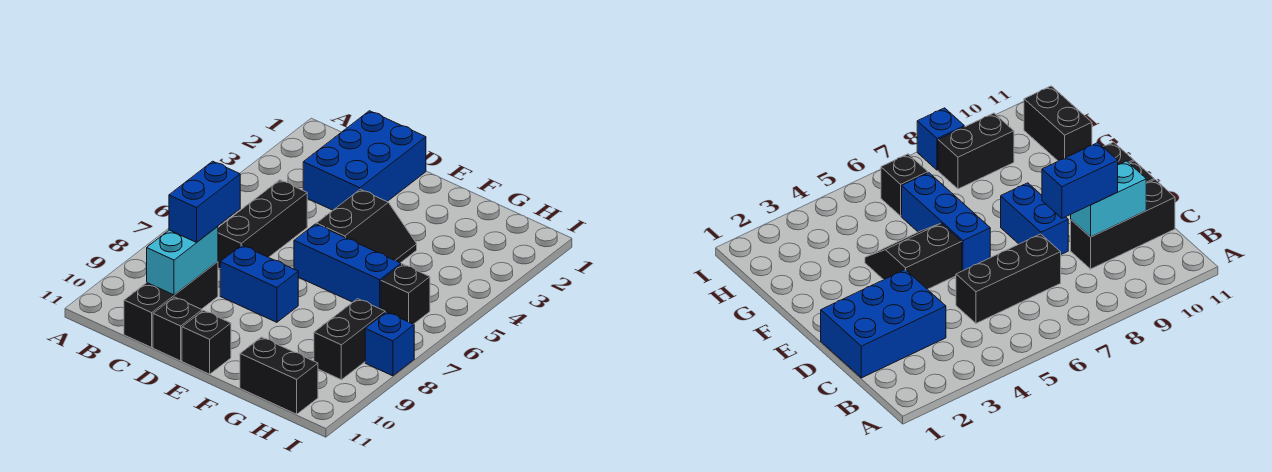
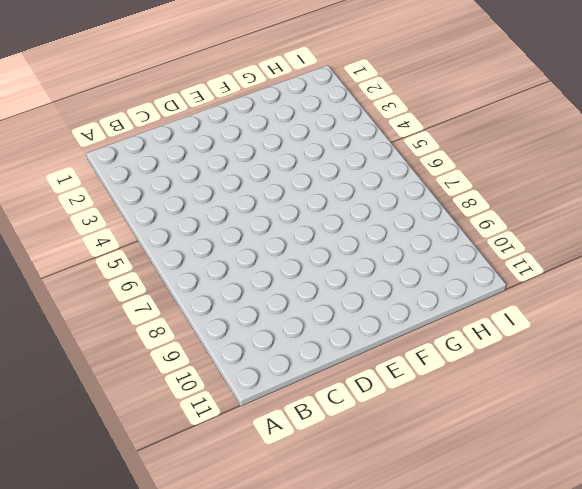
none -> blue brick C1:D3 level 1
none -> black brick C5:C7 level 1
none -> black brick C9:C11 level 1

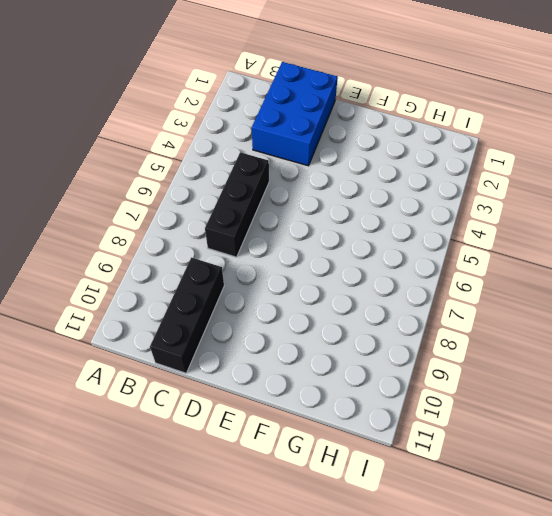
none -> blue brick D8:E8 level 1
none -> black brick D11 level 1
none -> black slope E4:F5 level 1 top E

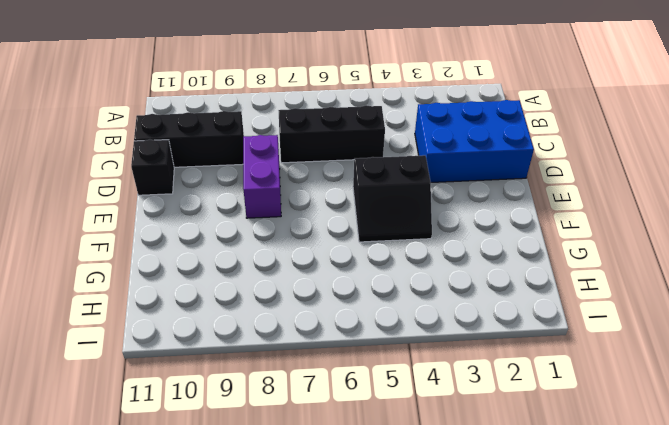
purple brick D8:E8 level 1 -> blue brick D8:E8 level 1
none -> blue brick E6:G6 level 1
none -> black brick E11 level 1
none -> black brick G11:H11 level 1

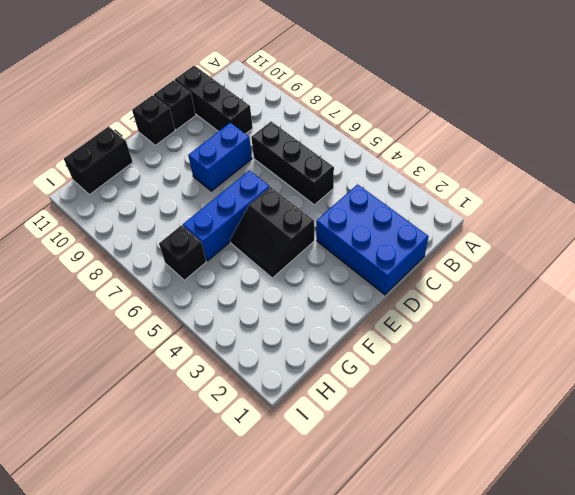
none -> black brick H8:H9 level 1
none -> blue brick I8 level 1
none -> cyan brick C9:C10 level 2

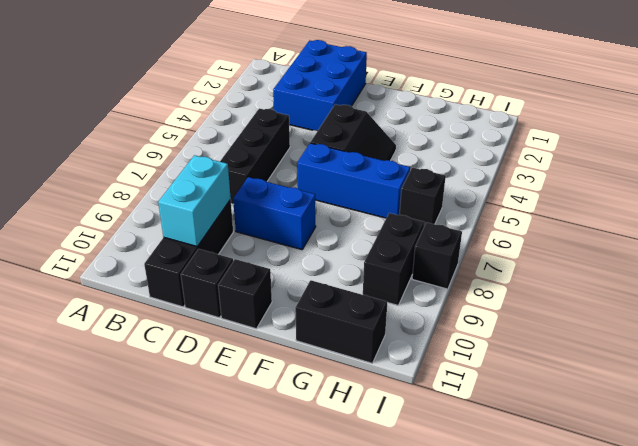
black brick I8 level 1 -> blue brick I8 level 1
none -> blue brick C8:C9 level 3

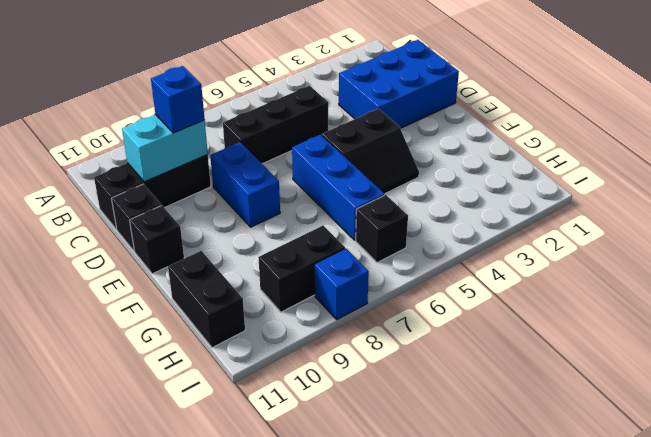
blue brick C9 level 3 -> blue brick C8:C9 level 3

